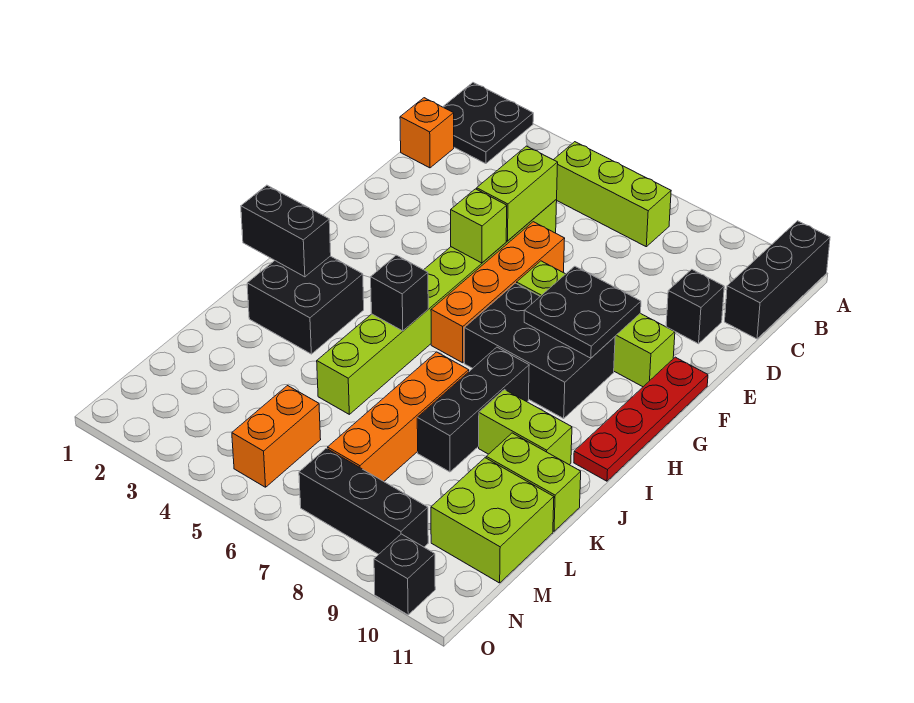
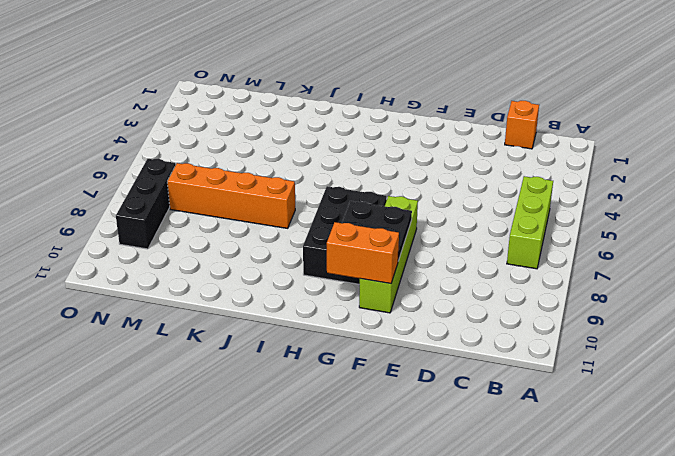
orange brick F10:G10 level 2 -> orange brick M5:N5 level 1
none -> black plate A1:B2 level 1
none -> black brick A11:C11 level 1
none -> lime brick D5:K5 level 1

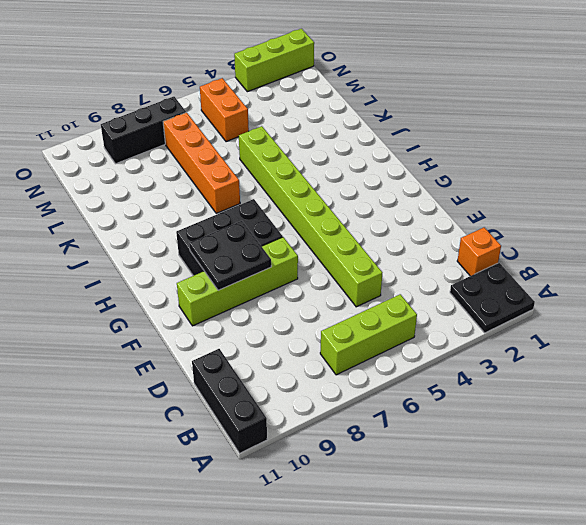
lime brick O1:O3 level 1 -> none
none -> black brick D10 level 1
none -> orange brick E6:H6 level 1
none -> red plate F11:I11 level 1

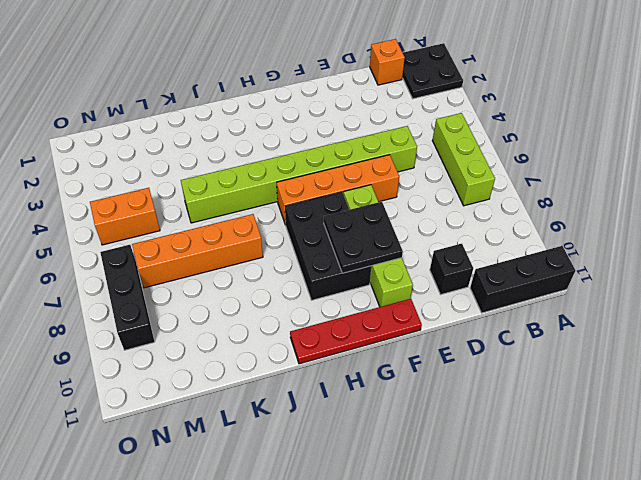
none -> black brick I2:J3 level 1
none -> black brick I8:K8 level 1
none -> lime brick J9:J10 level 1

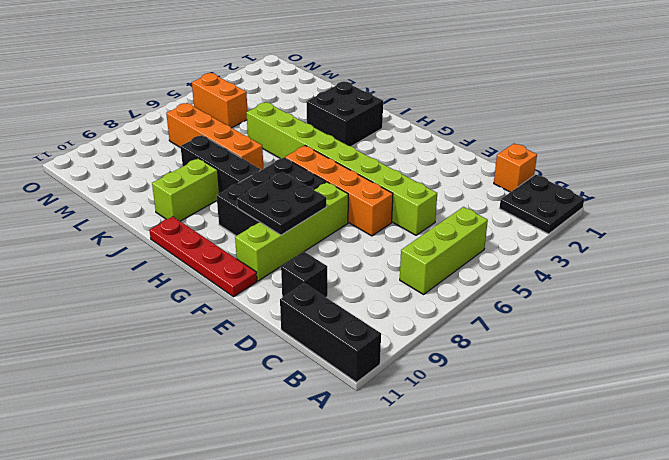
none -> lime brick K10:K11 level 1
none -> lime brick L10:M11 level 1
none -> black brick N7:N9 level 1

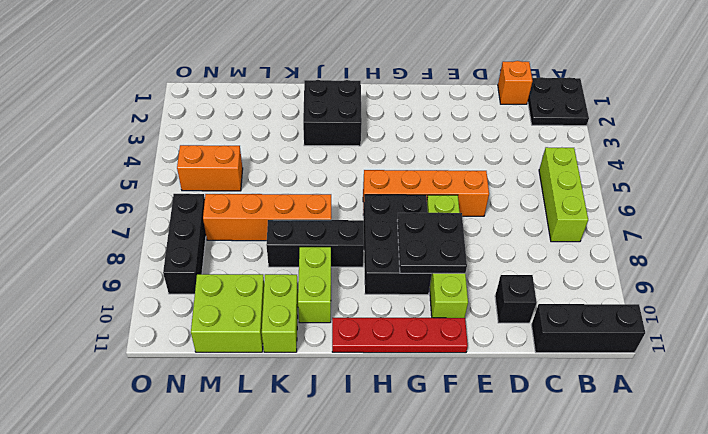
none -> lime brick D5:K5 level 1
none -> black brick O10 level 1
none -> lime brick D5:E5 level 2

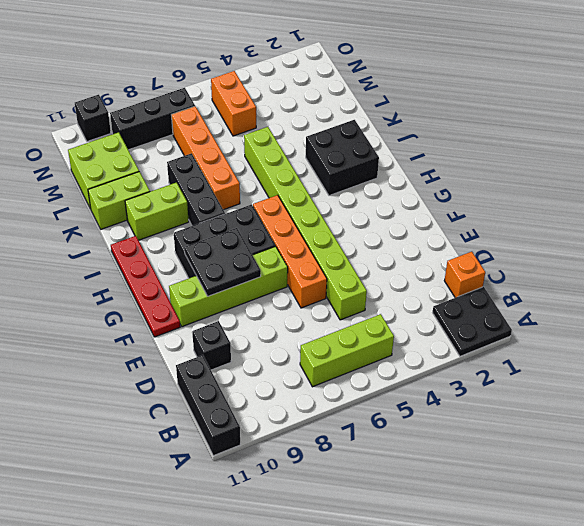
none -> lime brick D5:E5 level 2
none -> lime brick F5 level 2
none -> black brick I1:I2 level 2

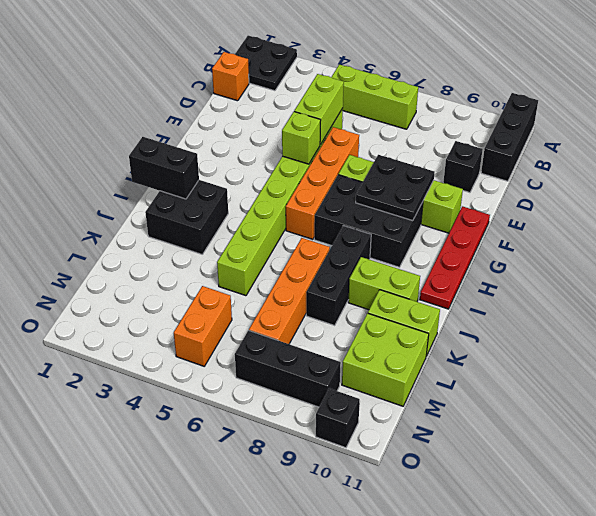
none -> black brick I5 level 2

